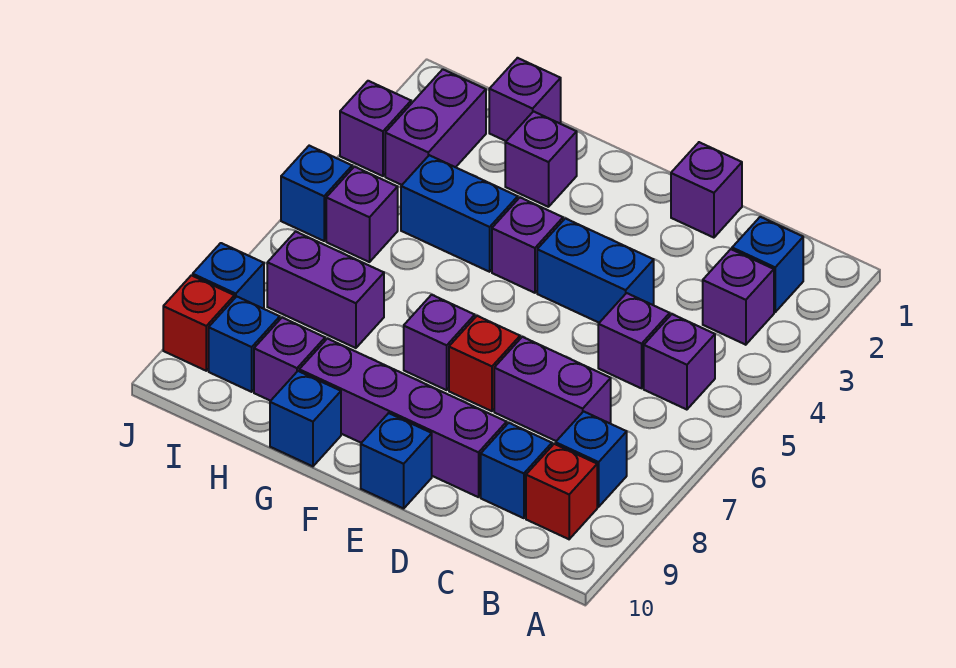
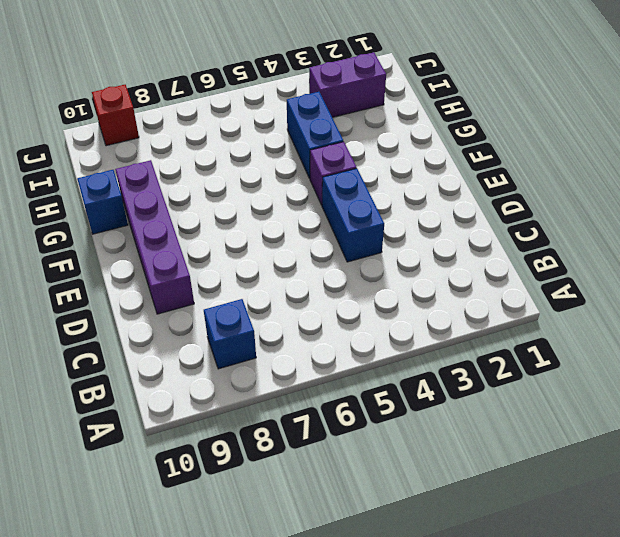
none -> blue brick B2 level 1
none -> purple brick B3 level 1
none -> purple brick B5 level 1

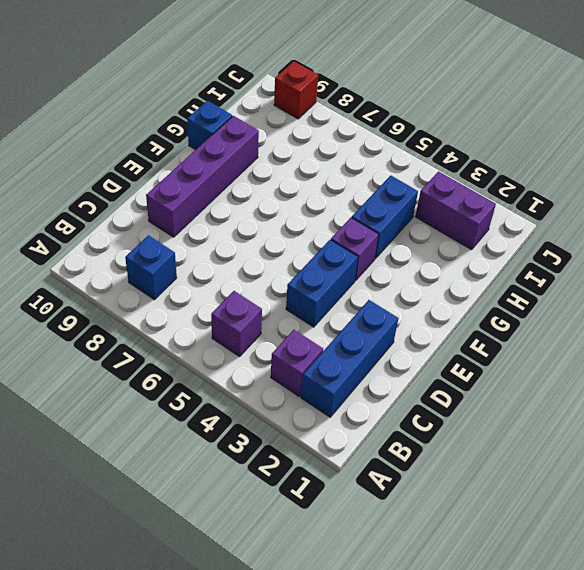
blue brick B2:D2 level 1 -> blue brick B2 level 1
none -> red brick B9 level 1
none -> purple brick C5 level 1
none -> purple brick C7:D7 level 1

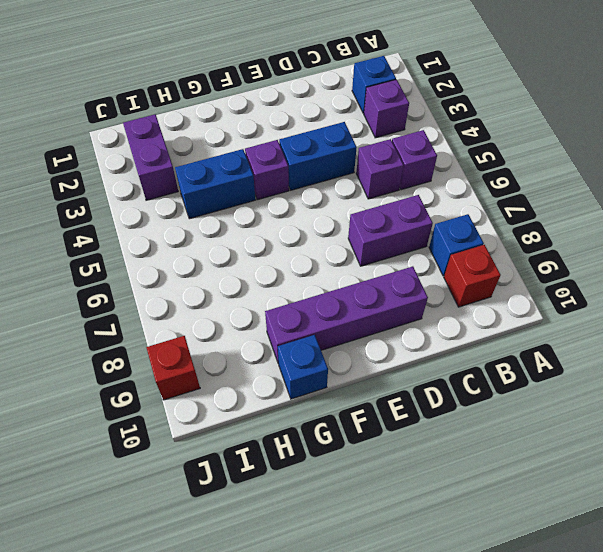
none -> blue brick C9 level 1
none -> purple brick D1 level 1
none -> red brick E7 level 1

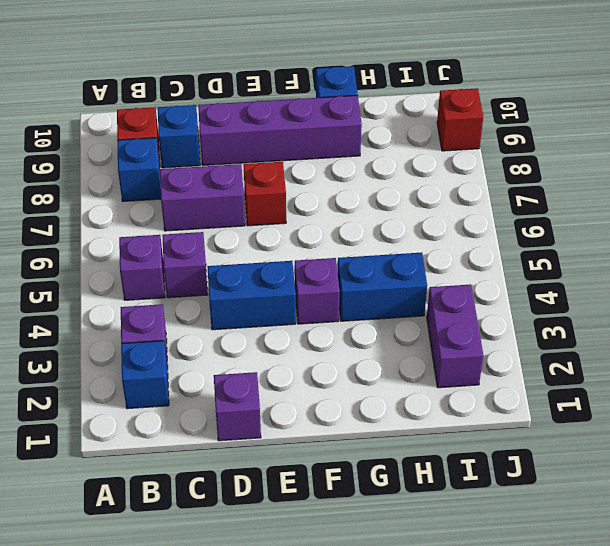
none -> blue brick E10 level 1
none -> purple brick F7 level 1
none -> purple brick G2 level 1

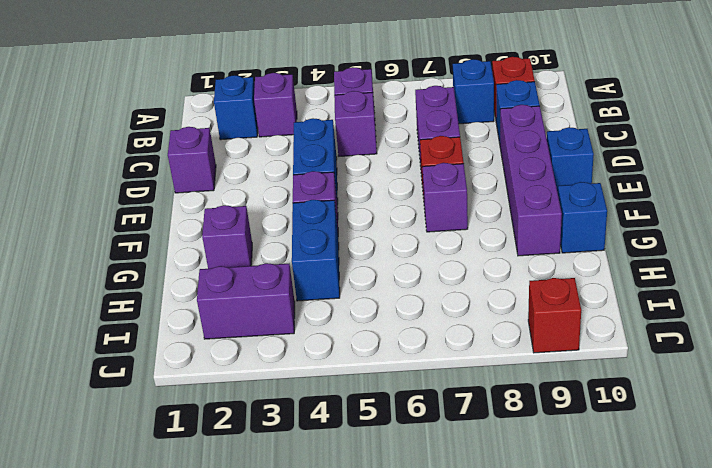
none -> purple brick H1 level 1
none -> purple brick H7:I7 level 1
none -> purple brick H9 level 1

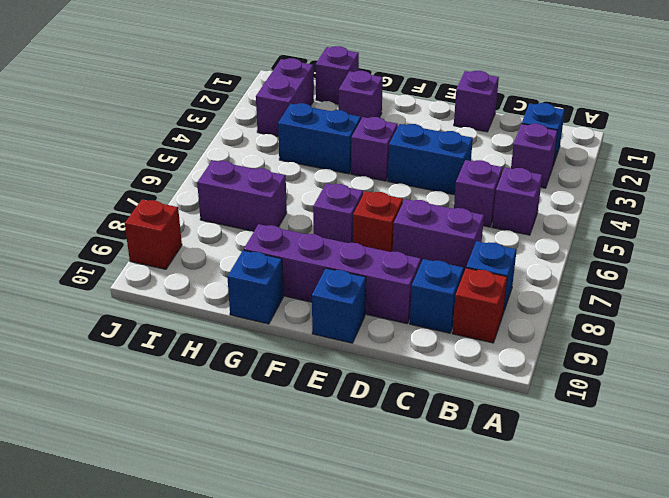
none -> purple brick H9 level 1
none -> purple brick I5 level 1
none -> blue brick I9 level 1

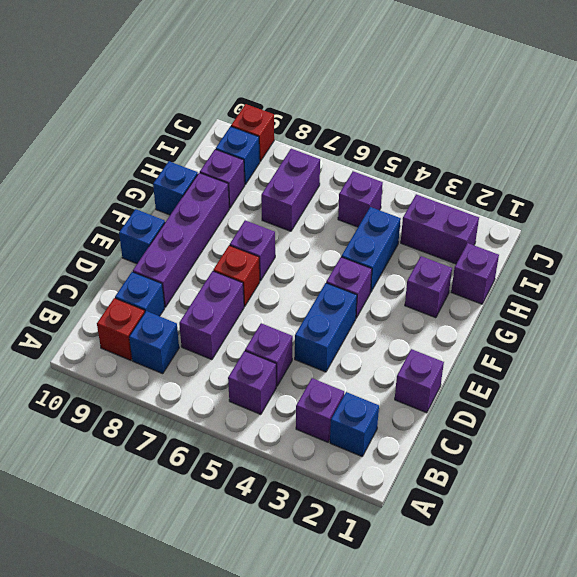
none -> purple brick J3 level 1
none -> blue brick J5 level 1
none -> blue brick J8 level 1

